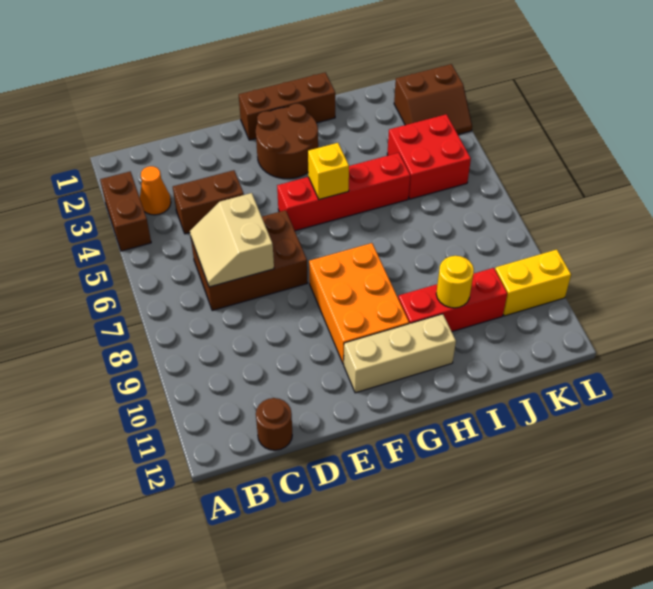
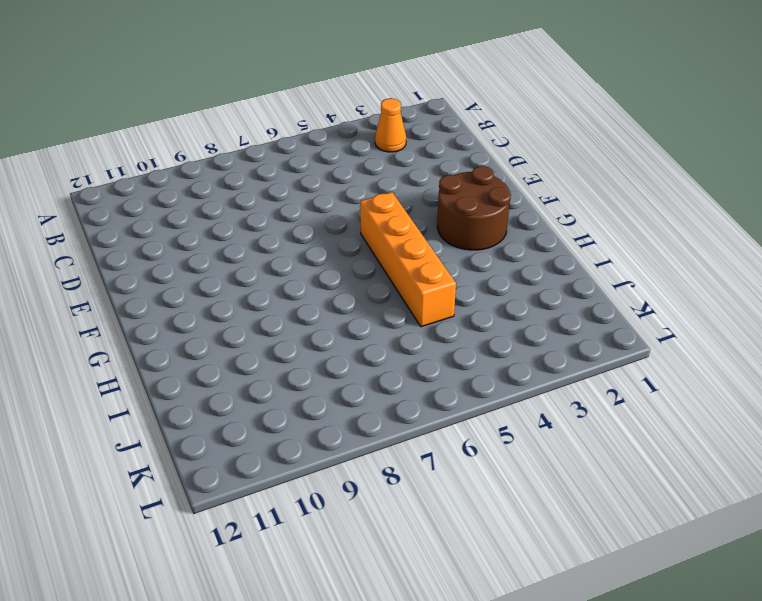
orange brick F5:I5 level 1 -> red brick F5:I5 level 1
none -> brown brick A3:A4 level 1
none -> brown brick C4:D4 level 1
none -> brown brick C6:E7 level 1

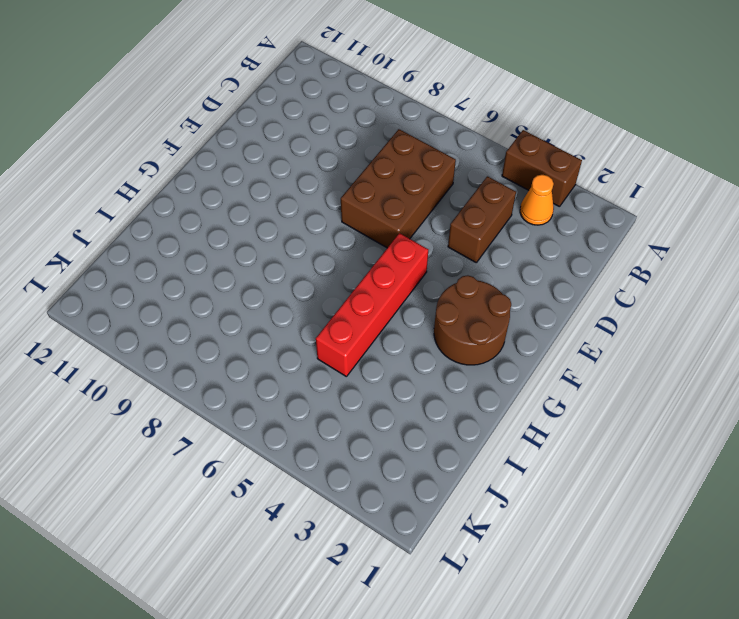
none -> brown round brick C12 level 1
none -> brown brick F1:H1 level 1
none -> orange brick F8:G10 level 1

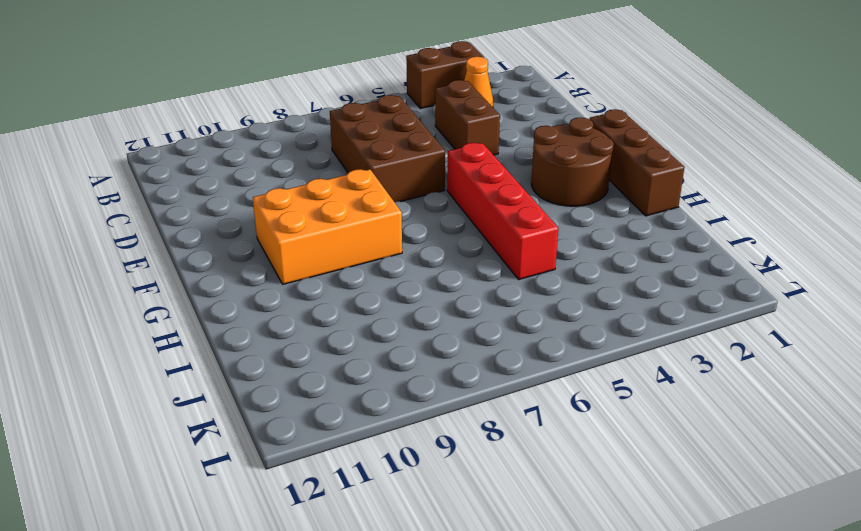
none -> brown round brick C12 level 1
none -> tan brick F11:H11 level 1
none -> red brick H10:J10 level 1

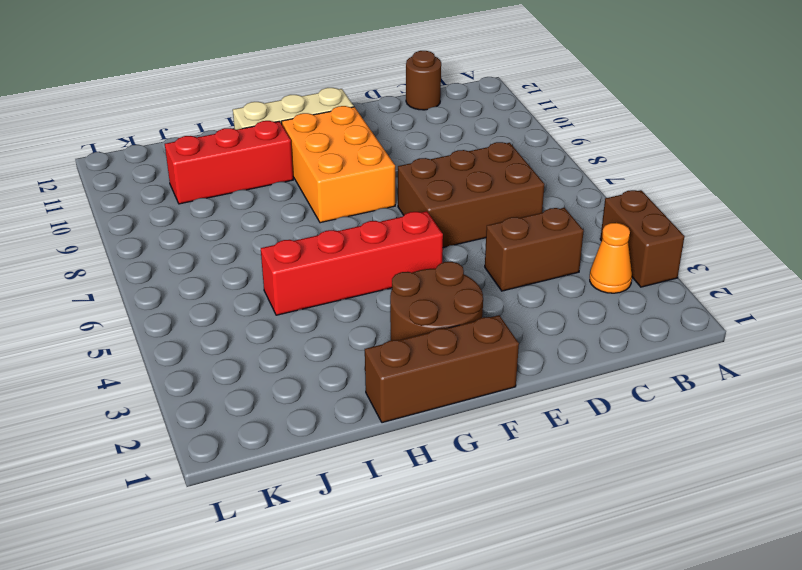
none -> red brick J4:K5 level 1
none -> brown slope K2:L3 level 1 top 2
none -> yellow brick K10:L10 level 1

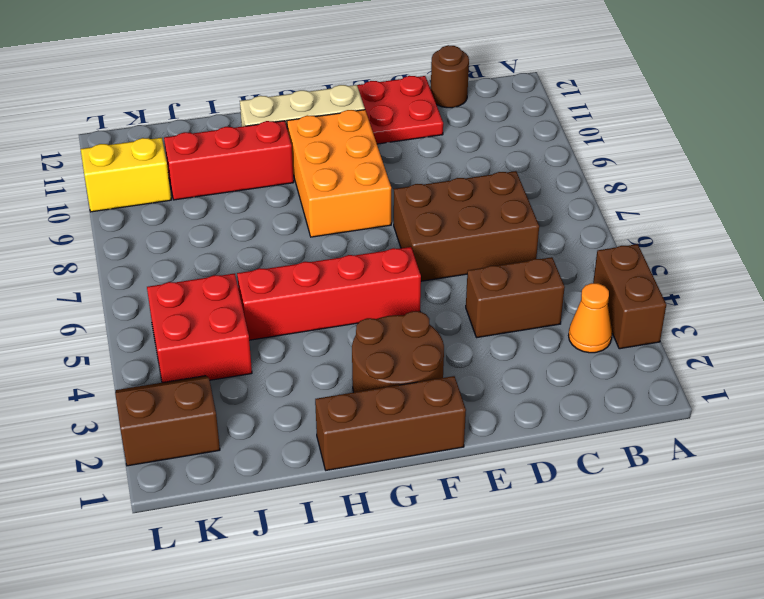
red plate D11:E12 level 1 -> none
none -> tan slope C6:D7 level 2 top D
none -> yellow brick G5 level 2
none -> yellow round brick I10 level 2

